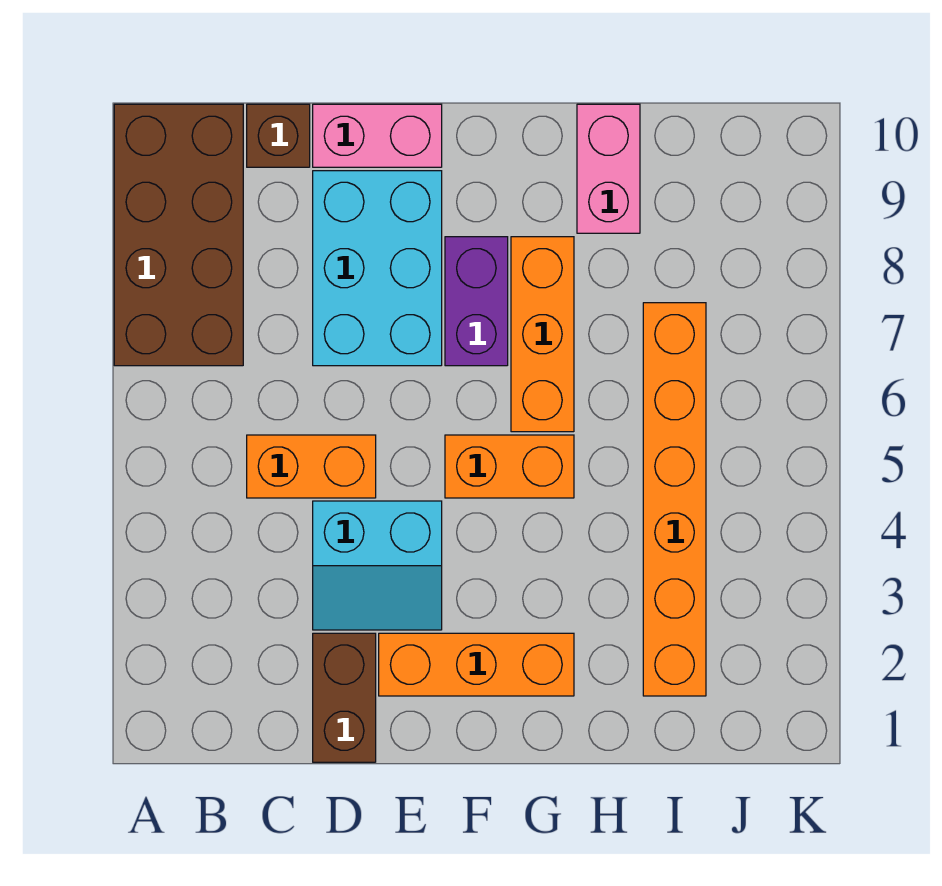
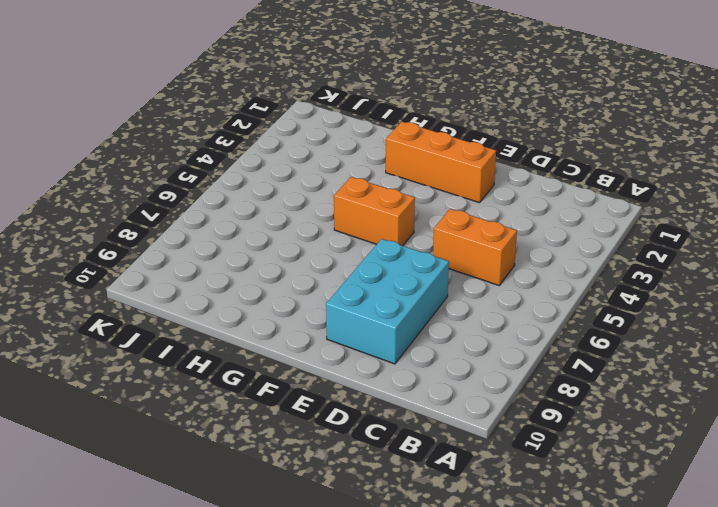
none -> brown brick A7:B10 level 1
none -> brown brick C10 level 1
none -> brown brick D1:D2 level 1

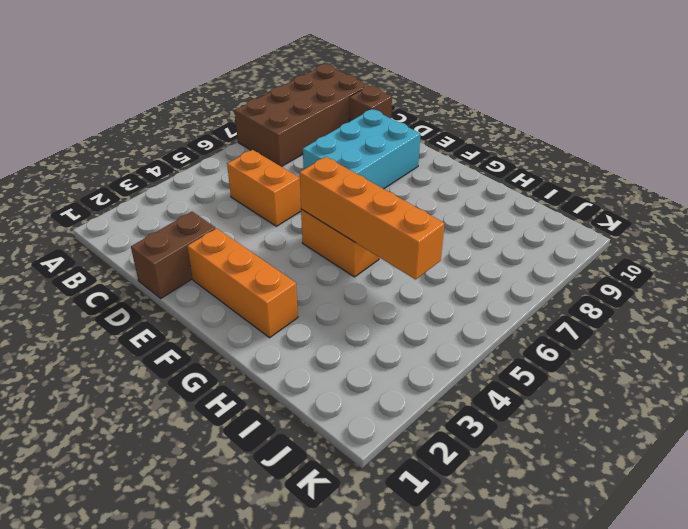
orange brick F5:I5 level 2 -> none
none -> cyan slope D3:E4 level 1 top 4
none -> pink brick D10:E10 level 1
none -> purple brick F7:F8 level 1

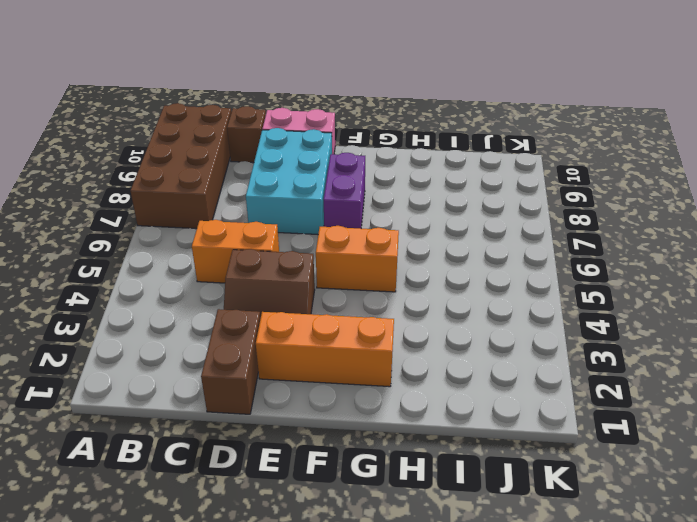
brown slope D3:E4 level 1 top 4 -> cyan slope D3:E4 level 1 top 4
none -> orange brick G6:G8 level 1
none -> pink brick H9:H10 level 1
none -> orange brick I2:I7 level 1

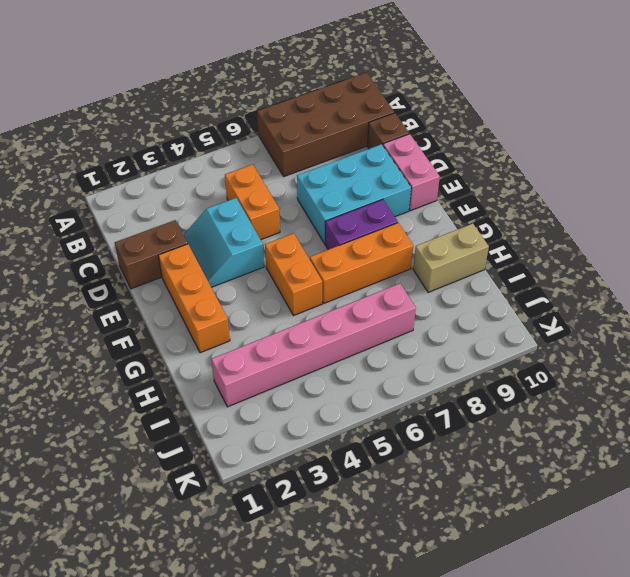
tan brick H9:H10 level 1 -> pink brick H9:H10 level 1
pink brick I2:I7 level 1 -> orange brick I2:I7 level 1

